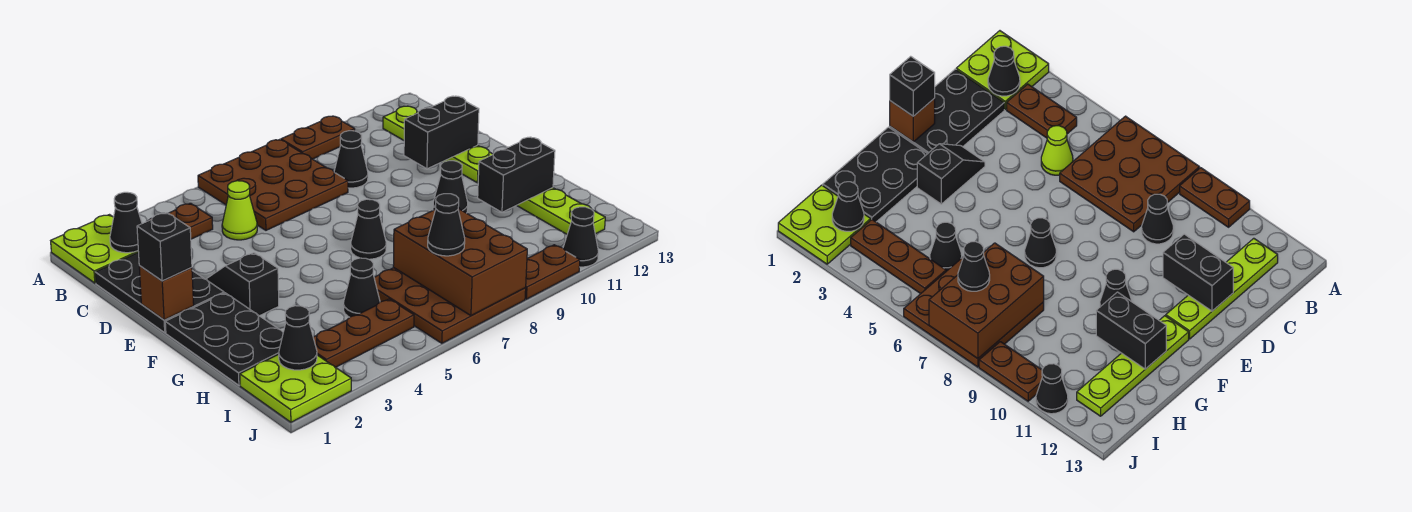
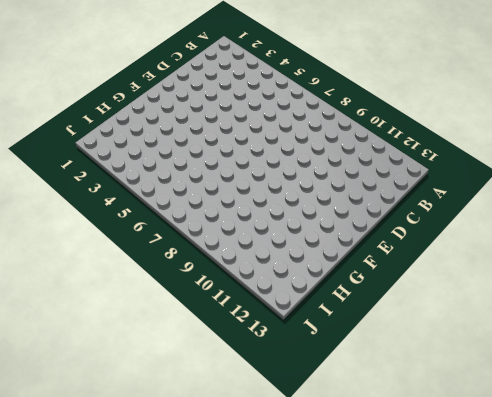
none -> lime plate A1:B2 level 1
none -> brown plate A6:C8 level 1
none -> brown plate A9:A10 level 1

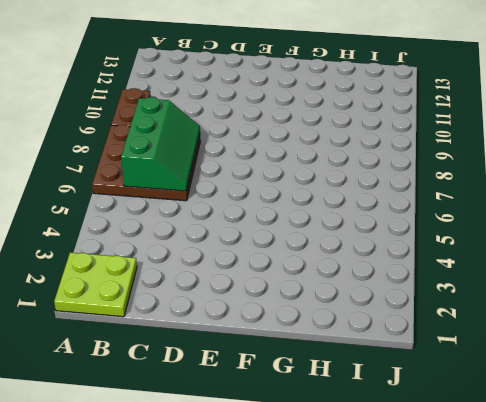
green slope B6:C8 level 2 top B -> none
none -> brown plate B3:B4 level 1
none -> lime plate B12:E12 level 1
none -> black plate C1:E2 level 1

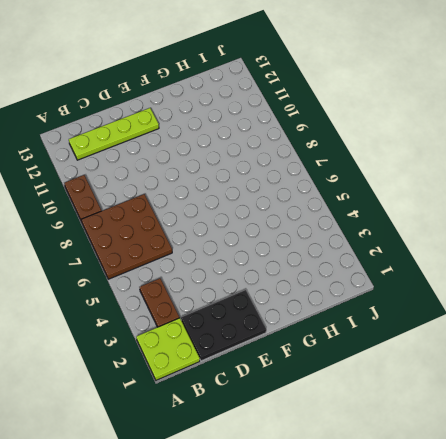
none -> lime cone C5 level 1
none -> black cone C9 level 1
none -> black slope E3:F3 level 1 top F

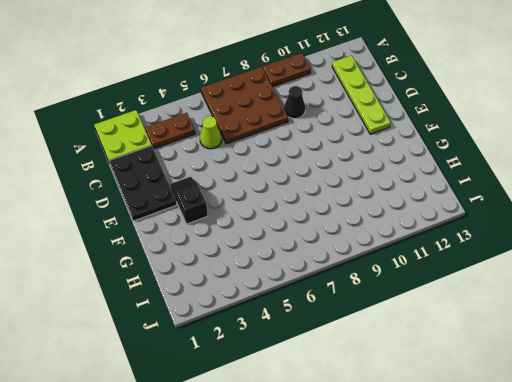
none -> black plate F1:H2 level 1
none -> black cone F7 level 1
none -> black cone F10 level 1

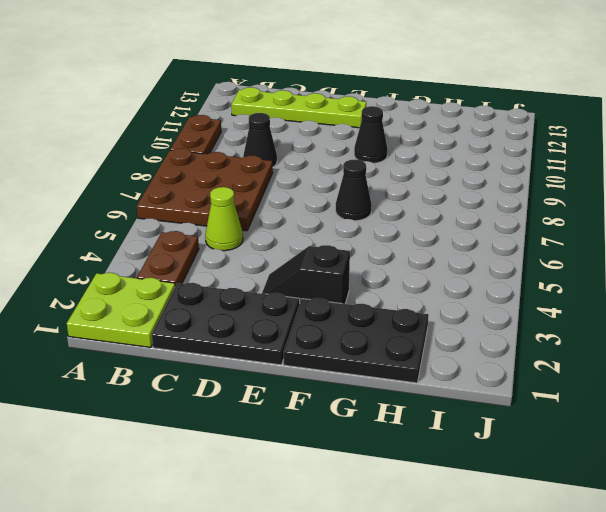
none -> lime plate F12:I12 level 1
none -> black cone H5 level 1
none -> brown plate H6:J8 level 1

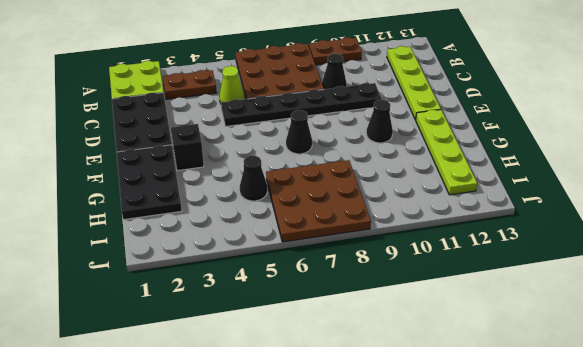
black plate D5:D10 level 1 -> none
none -> lime plate I1:J2 level 1
none -> brown plate I3:I5 level 1
none -> brown plate J9:J10 level 1

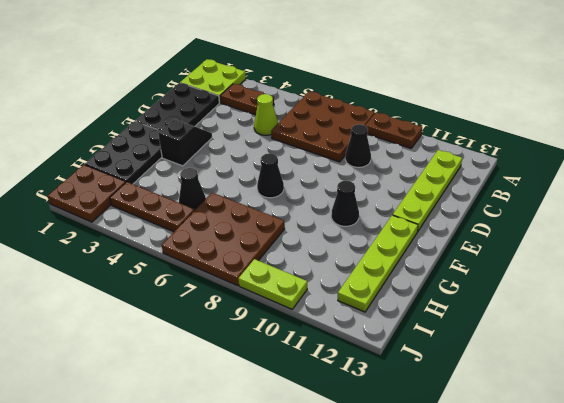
brown plate I1:J2 level 1 -> lime plate I1:J2 level 1
lime plate J9:J10 level 1 -> brown plate J9:J10 level 1
none -> black cone J11 level 1
none -> black cone B2 level 2
none -> black brick D11:D12 level 2

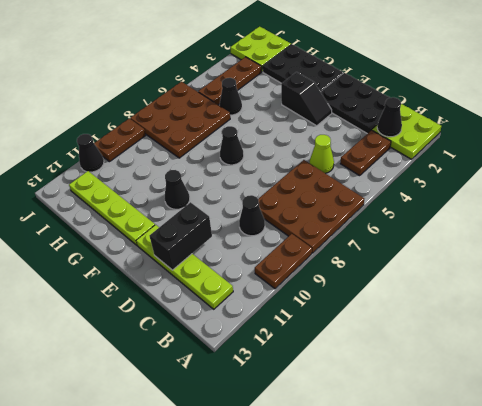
none -> brown brick E1 level 2
none -> black brick G11:G12 level 2
none -> brown brick H7:J8 level 2

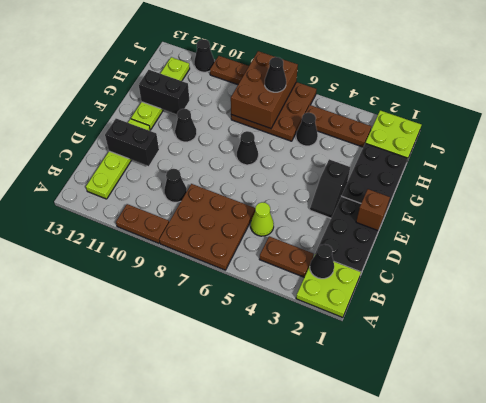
none -> black cone I2 level 2
none -> black brick E1 level 3

